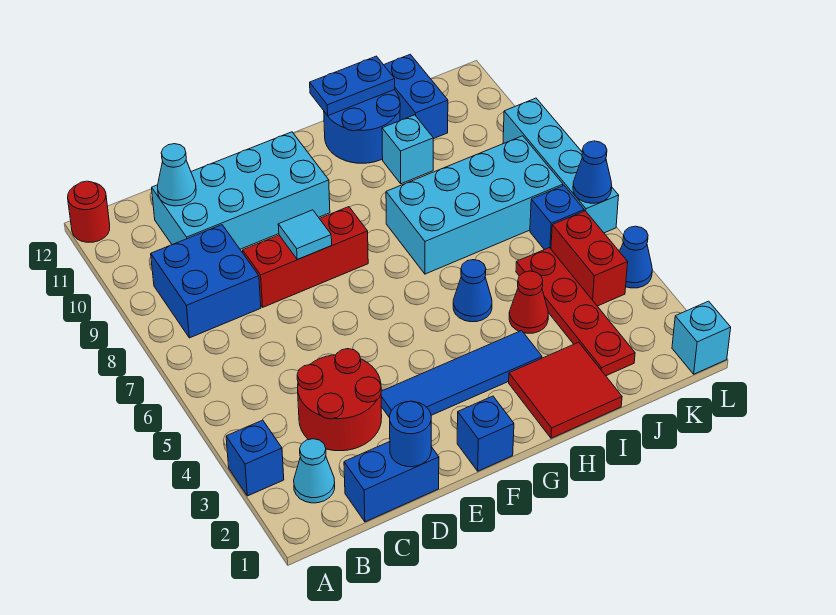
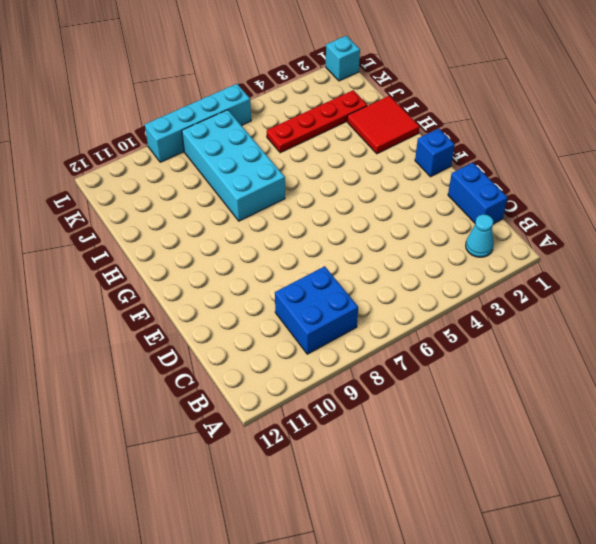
none -> blue brick A3 level 1
none -> red round brick A12 level 1
none -> red round brick C3:D4 level 1

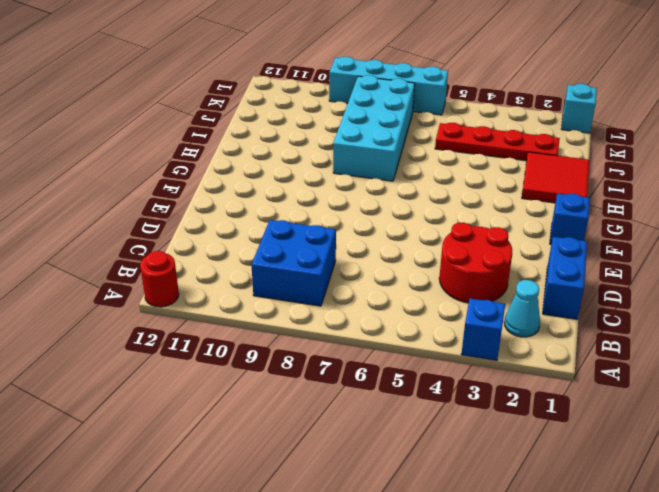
none -> cyan brick C10:F11 level 1
none -> red brick D8:F8 level 1
none -> blue tile E3:H3 level 1

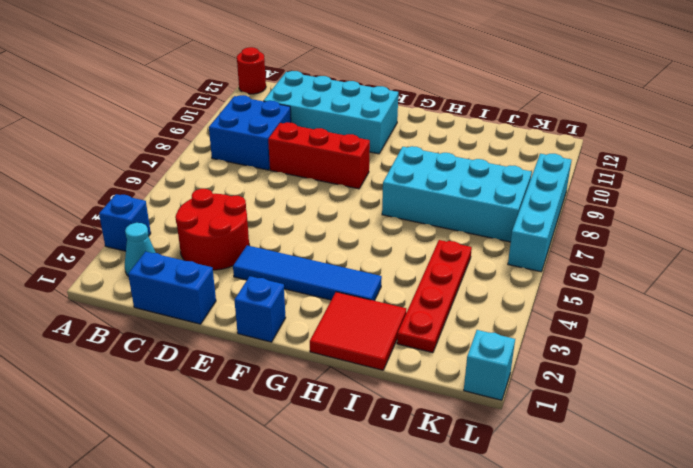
none -> blue cone H5 level 1
none -> blue round brick H11:I12 level 1
none -> red cone I4 level 1

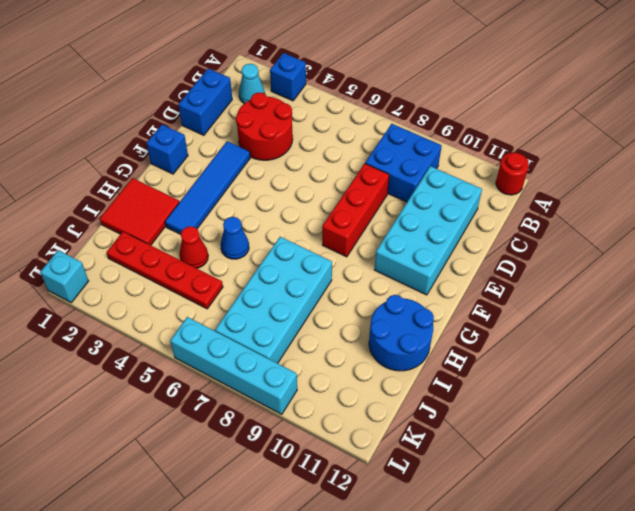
none -> cyan brick I10 level 1
none -> blue brick J11:J12 level 1
none -> red brick K4:K5 level 1

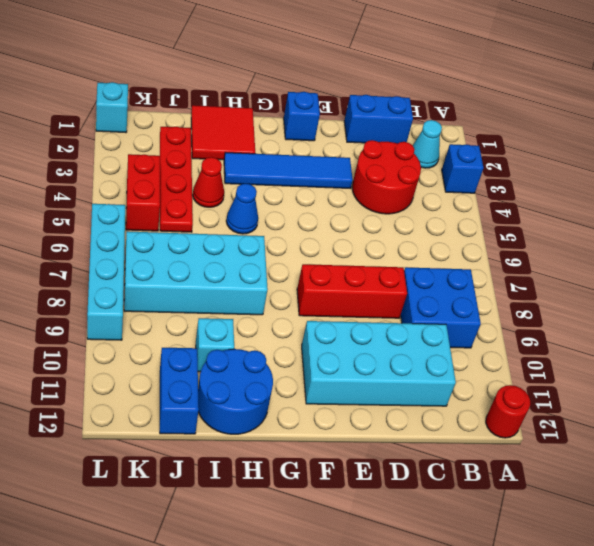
none -> blue brick K6 level 1
none -> blue cone L4 level 1
none -> cyan cone C11 level 2

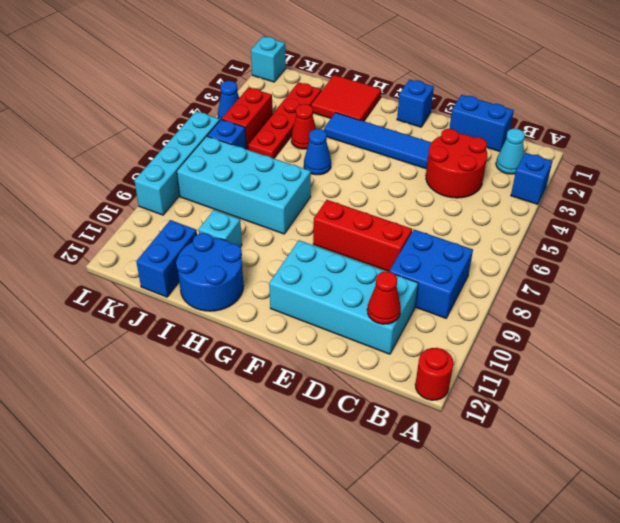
red cone C11 level 2 -> cyan cone C11 level 2
none -> blue round brick D1 level 2
none -> cyan tile E8 level 2
none -> blue plate H12:I12 level 2

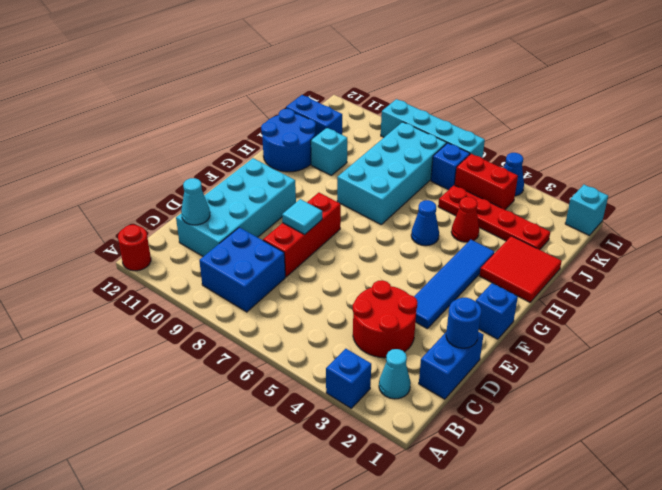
none -> blue plate H12:I12 level 2
none -> blue cone L6 level 2

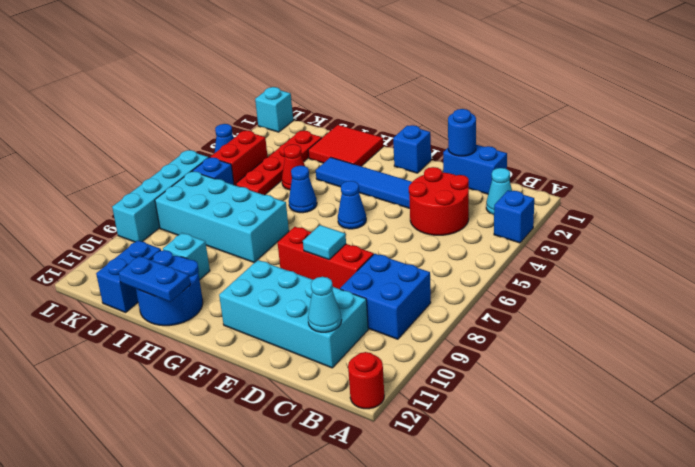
blue cone F5 level 1 -> blue cone L6 level 2

